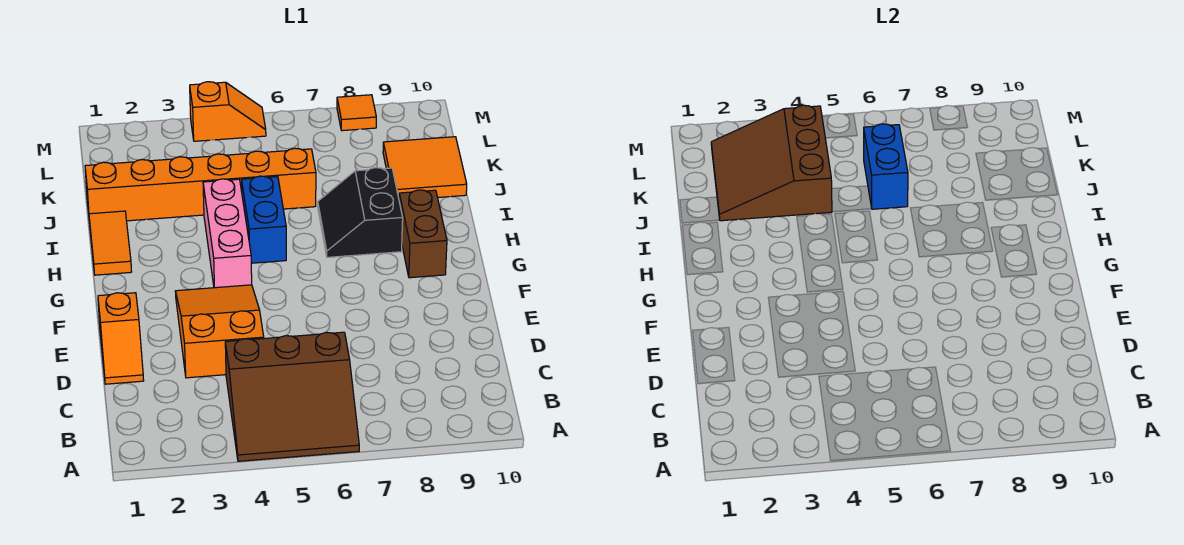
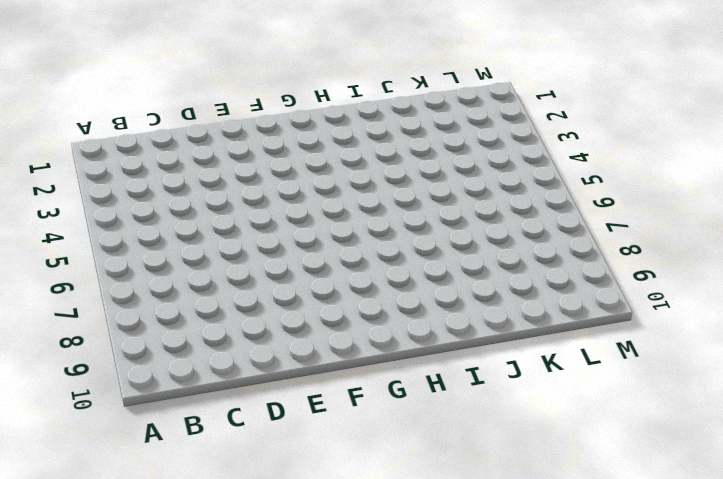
none -> brown slope A4:C6 level 1 top C
none -> orange slope D1:E1 level 1 top E
none -> orange slope D3:F4 level 1 top D

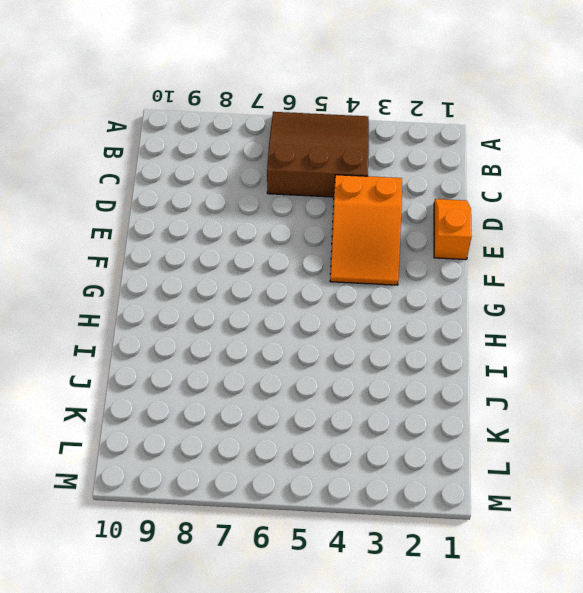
none -> pink brick G4:I4 level 1
none -> brown brick G9:H9 level 1
none -> orange tile H1:I1 level 1

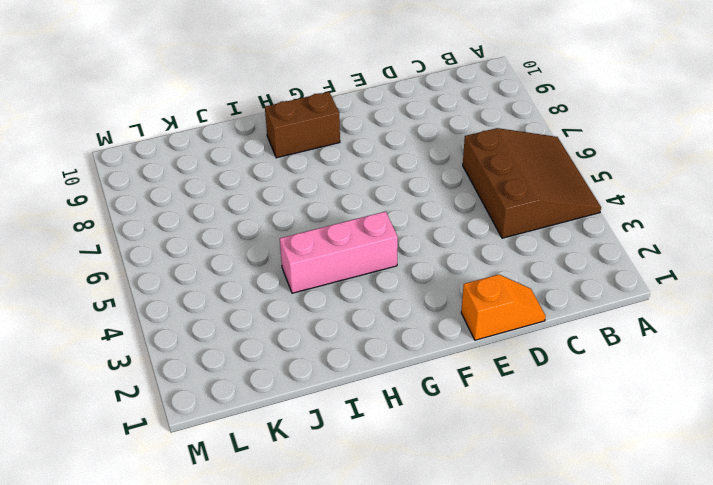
none -> orange slope D3:F4 level 1 top D
none -> orange tile H1:I1 level 1
none -> blue brick H5:I5 level 1

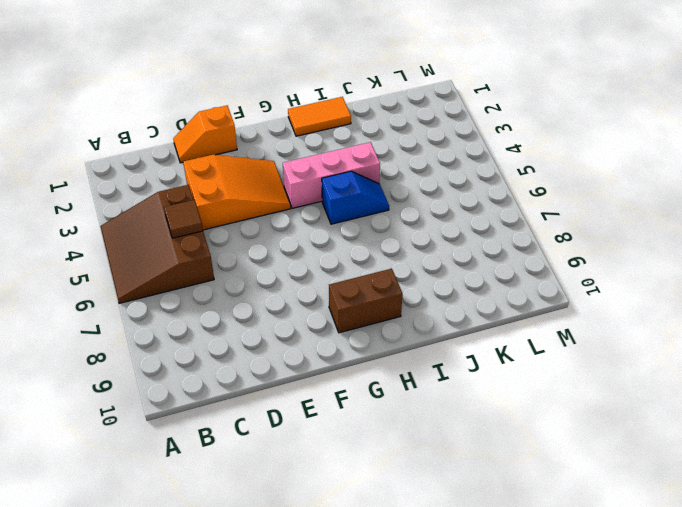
brown tile C5 level 2 -> none
blue slope H5:I5 level 1 top H -> blue brick H5:I5 level 1
none -> black slope H7:I8 level 1 top 8
none -> orange brick J1:J6 level 1
none -> orange tile J9:K10 level 1

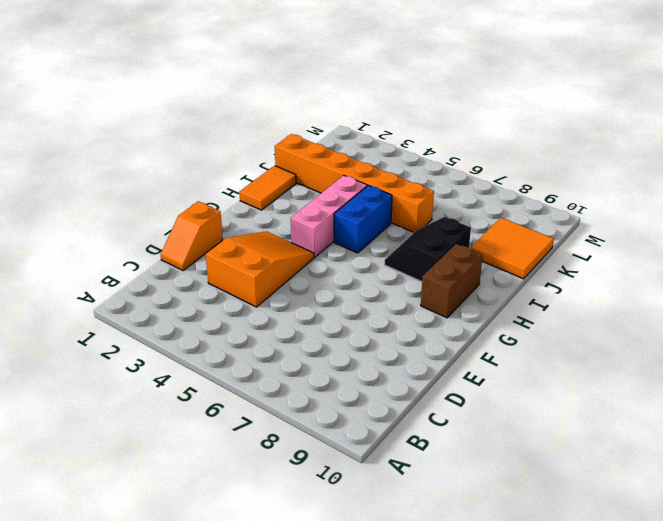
none -> brown slope A4:C6 level 1 top C
none -> orange slope M4:M5 level 1 top 4
none -> orange tile M8 level 1

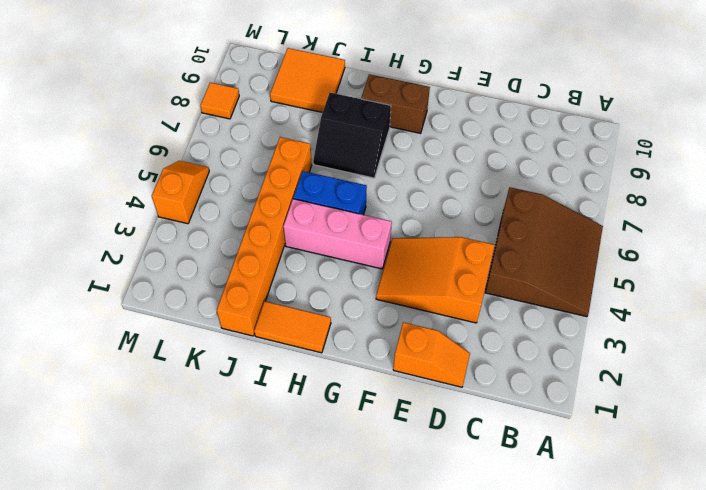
none -> brown slope J2:L4 level 2 top 4
none -> blue brick J6:K6 level 2

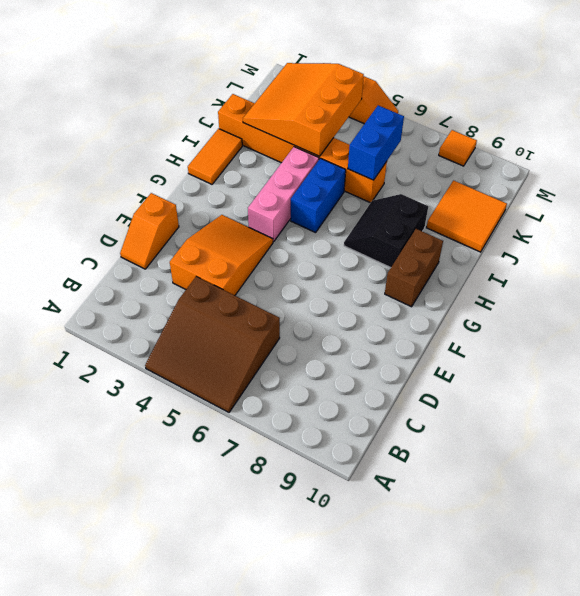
orange slope J2:L4 level 2 top 4 -> brown slope J2:L4 level 2 top 4

